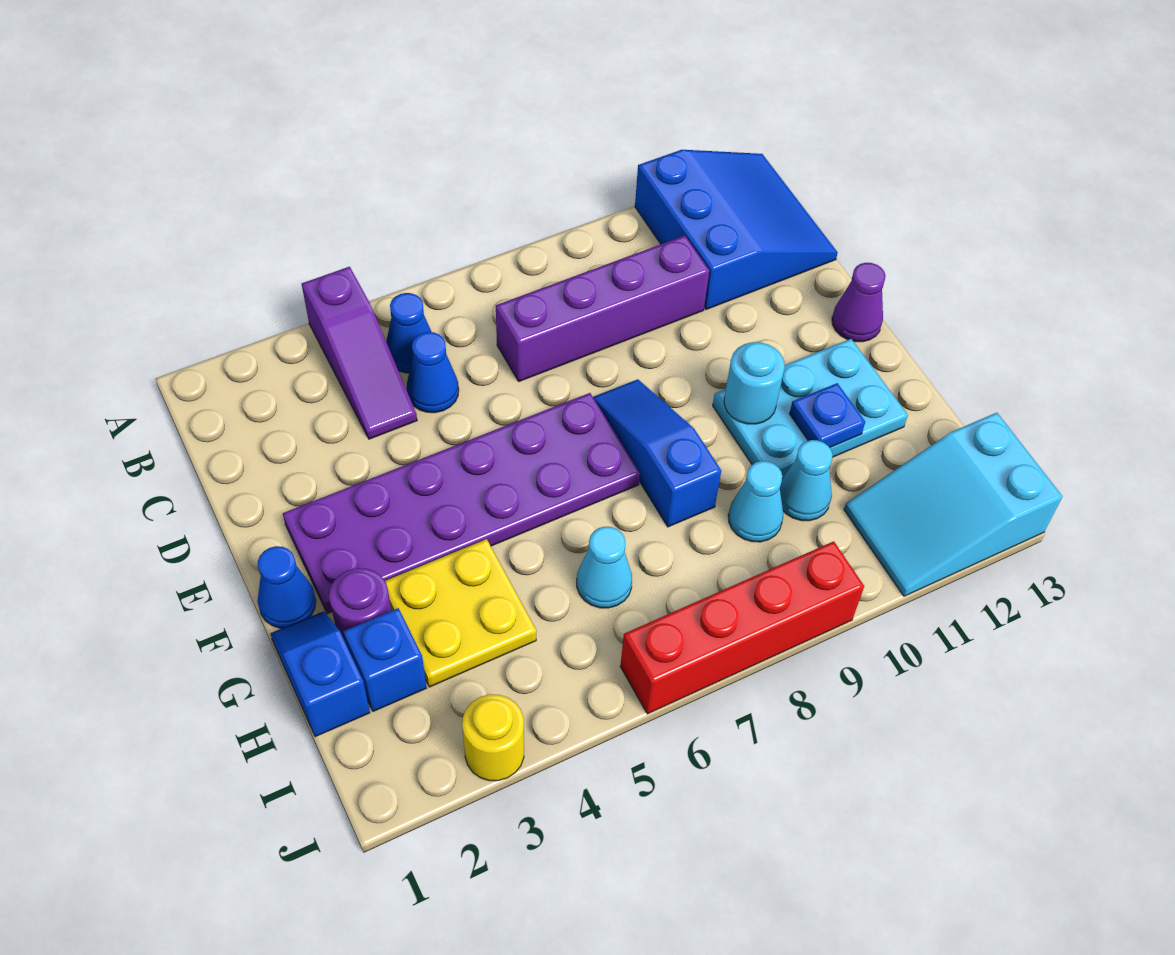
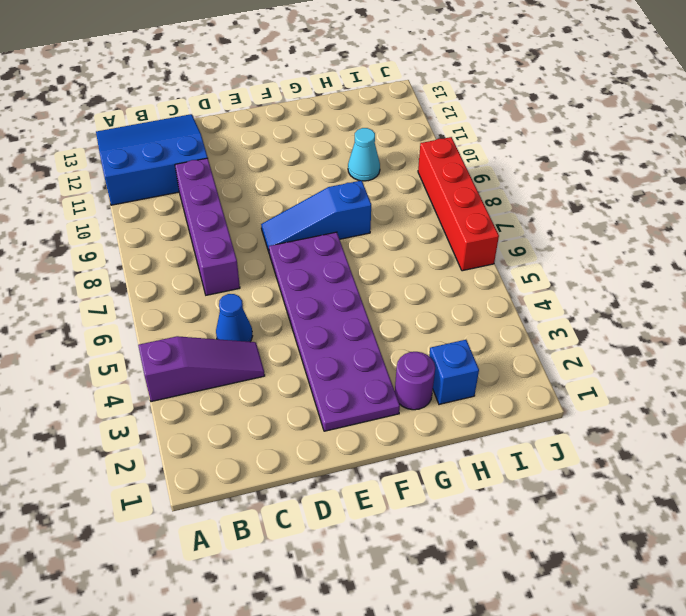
none -> blue cone B5 level 1
none -> purple cone E13 level 1
none -> blue cone F1 level 1

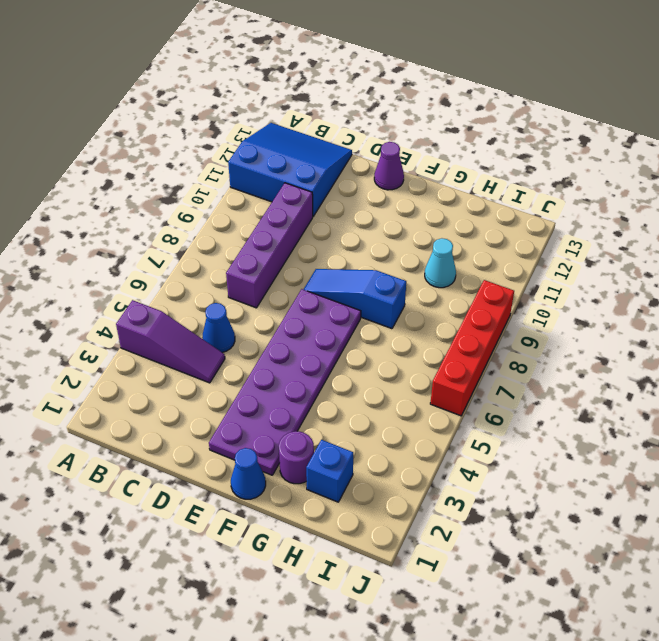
none -> blue cone B5 level 1
none -> cyan plate F10:G12 level 1
none -> blue slope G1:H1 level 1 top H

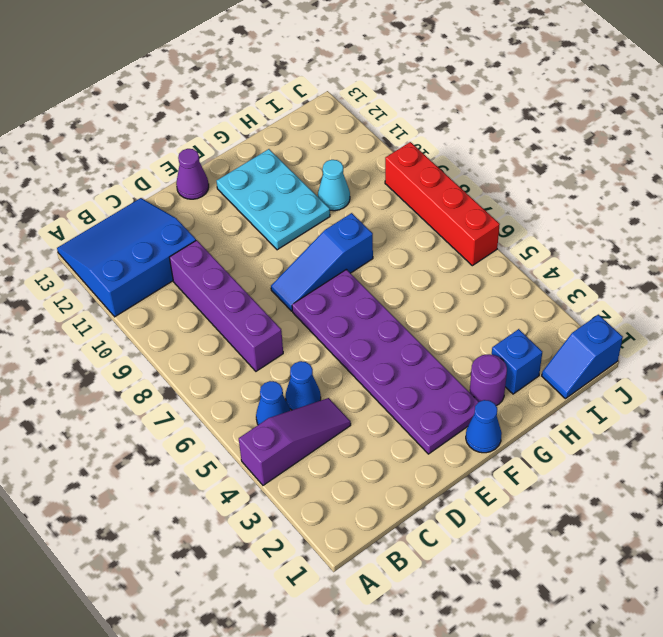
blue slope I1:J1 level 1 top J -> blue slope G1:H1 level 1 top H
none -> yellow plate G3:H4 level 1
none -> cyan cone H6 level 1
none -> cyan cone H9 level 1

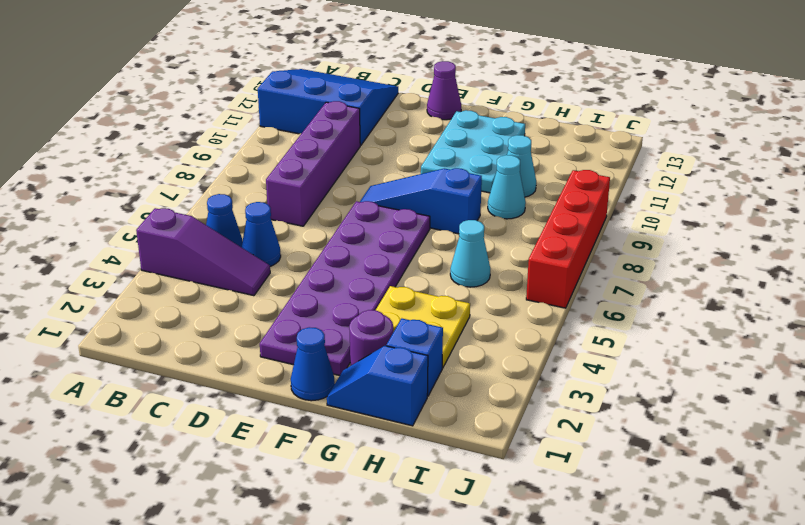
none -> cyan slope I11:J13 level 1 top 13
none -> yellow round brick J3 level 1
none -> cyan round brick F10 level 2

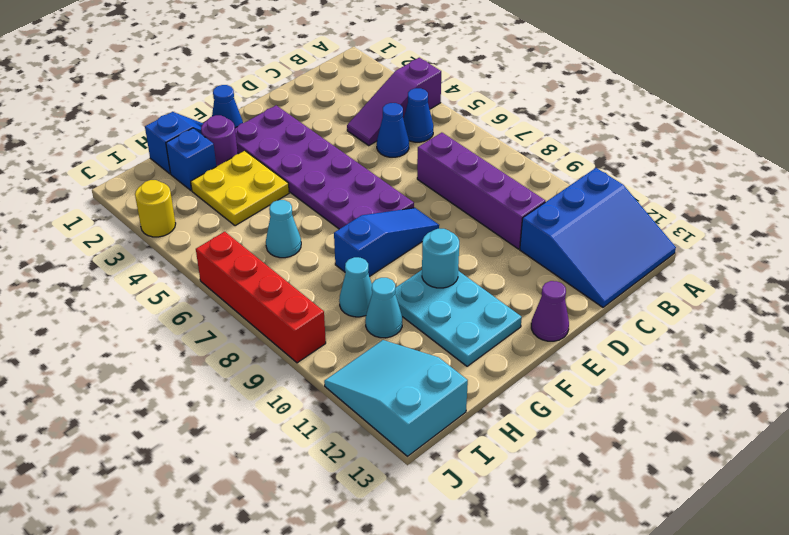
none -> blue plate G11 level 2

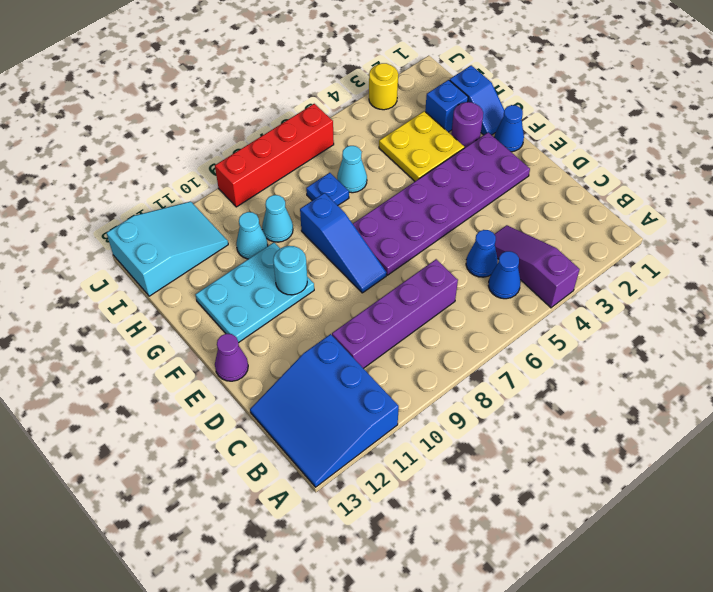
blue plate H7 level 1 -> blue plate G11 level 2

